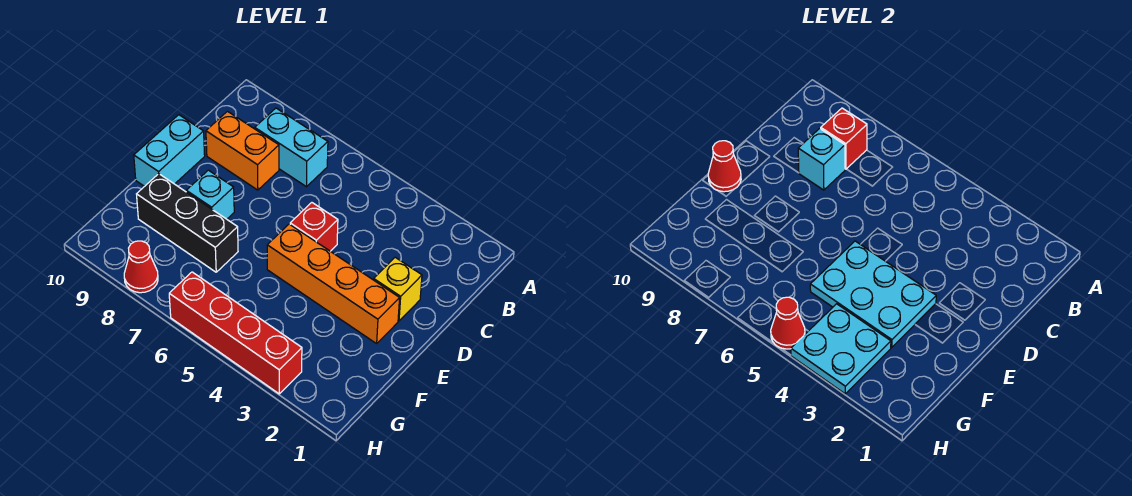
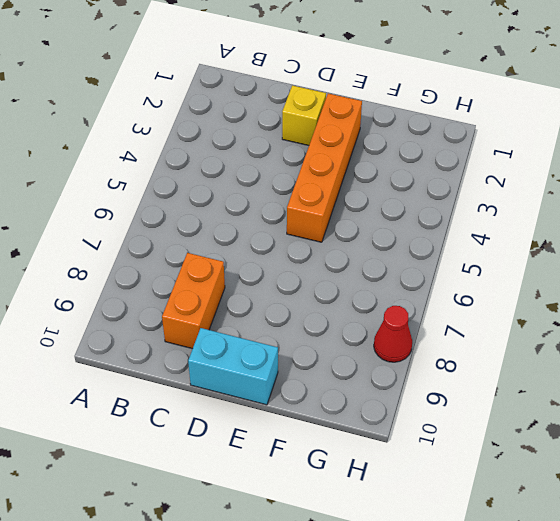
none -> cyan brick B7:B8 level 1
none -> red brick D5 level 1
none -> cyan brick E8 level 1

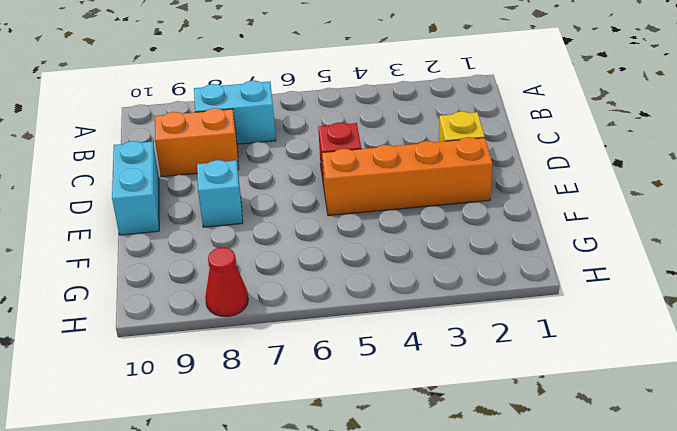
none -> black brick F7:F9 level 1
none -> red brick H3:H6 level 1
none -> red brick B8 level 2

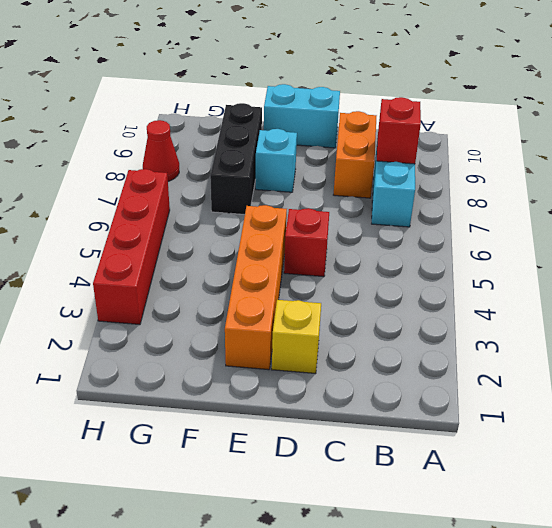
none -> cyan brick C8 level 2
none -> cyan plate E3:F5 level 2
none -> red cone E10 level 2

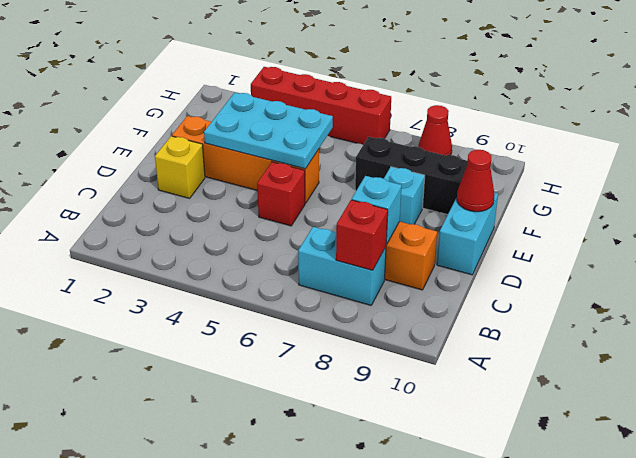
none -> cyan plate G3:H4 level 2
none -> red cone H5 level 2

